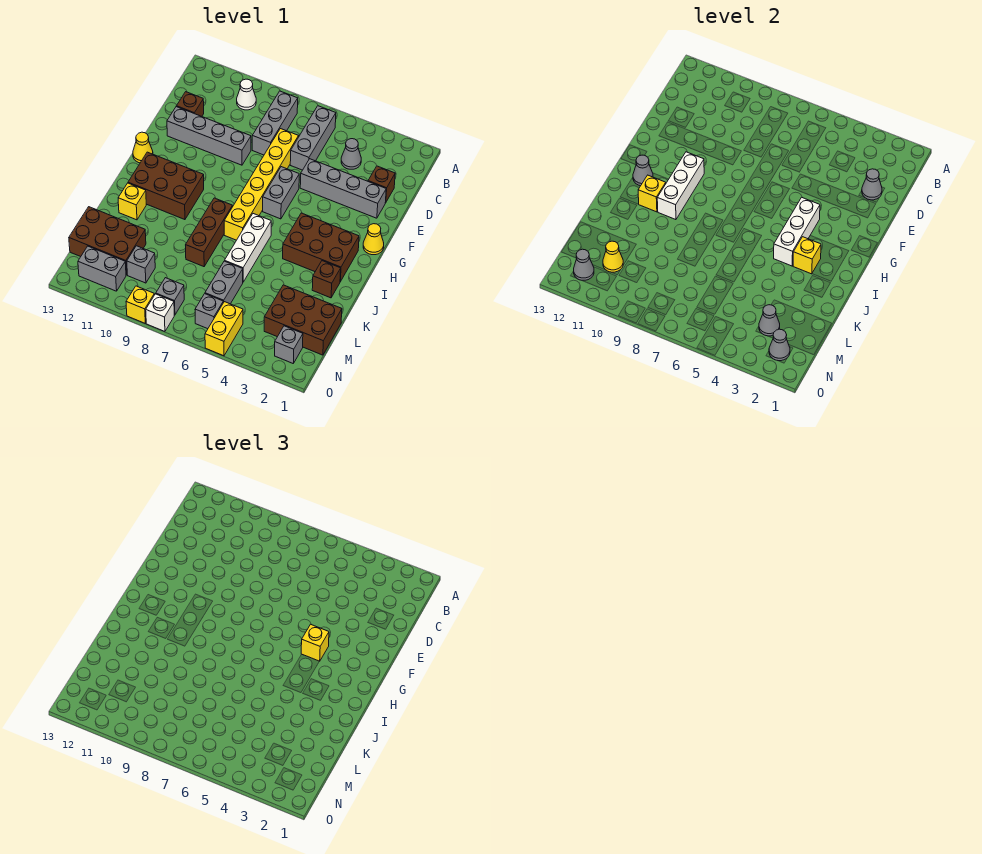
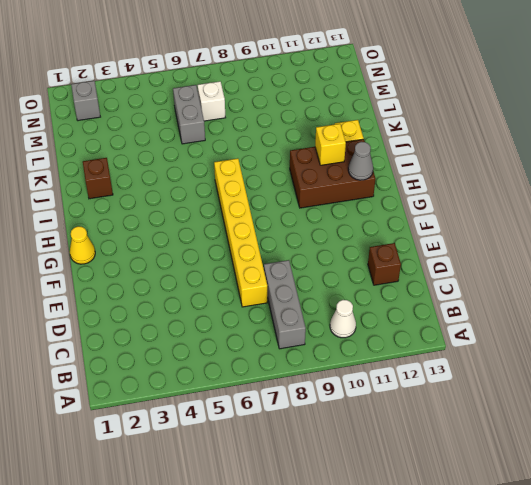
white brick M7 level 1 -> white brick O8 level 1
none -> grey brick B6:D6 level 1
none -> grey cone C4 level 1
none -> brown brick D2 level 1
none -> grey brick E2:E5 level 1

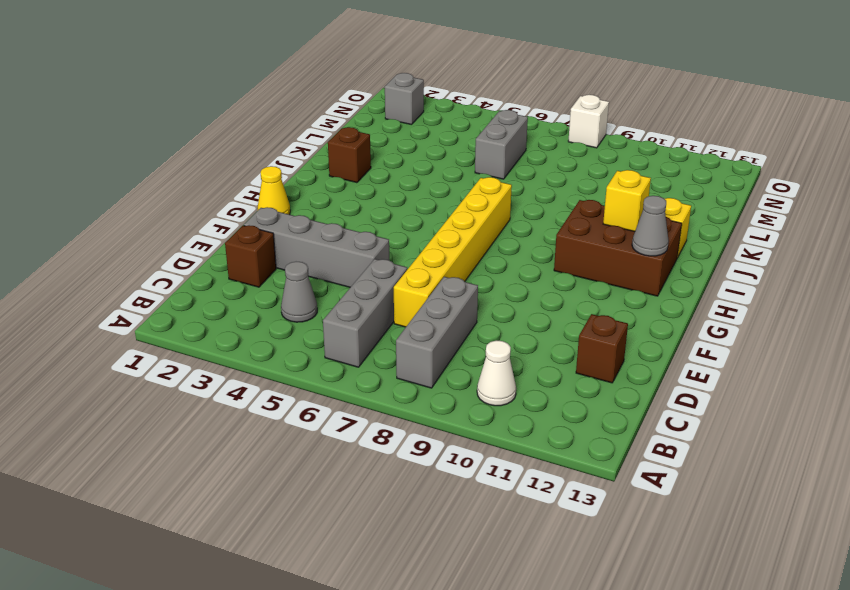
none -> grey brick E9:E12 level 1
none -> grey brick F6:G6 level 1
none -> yellow cone G13 level 1
none -> brown brick H2:I4 level 1

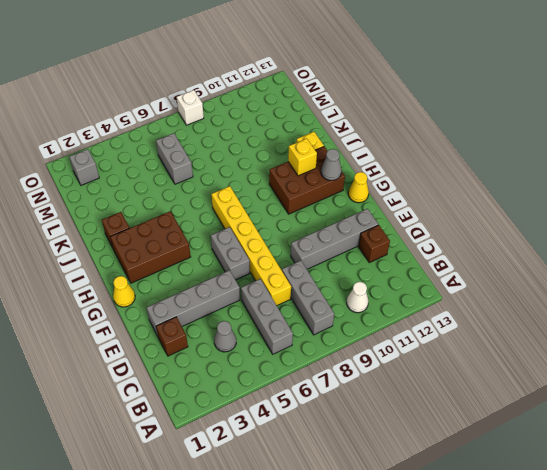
none -> white brick I6:K6 level 1
none -> brown brick I8:K8 level 1
none -> brown brick L1:M3 level 1
none -> brown brick L11:M13 level 1

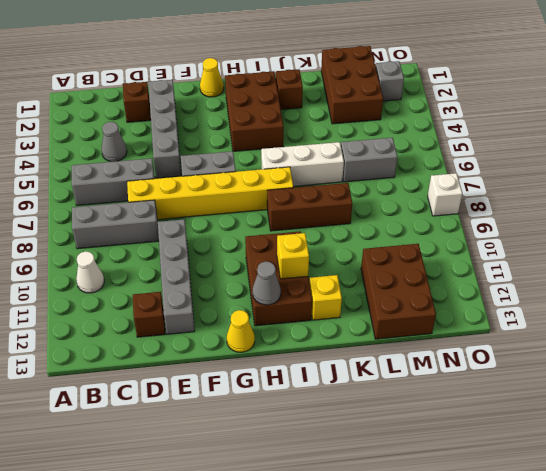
none -> grey brick M10 level 1
none -> yellow brick N5:O5 level 1
none -> grey brick N6 level 1
none -> grey brick N8 level 1

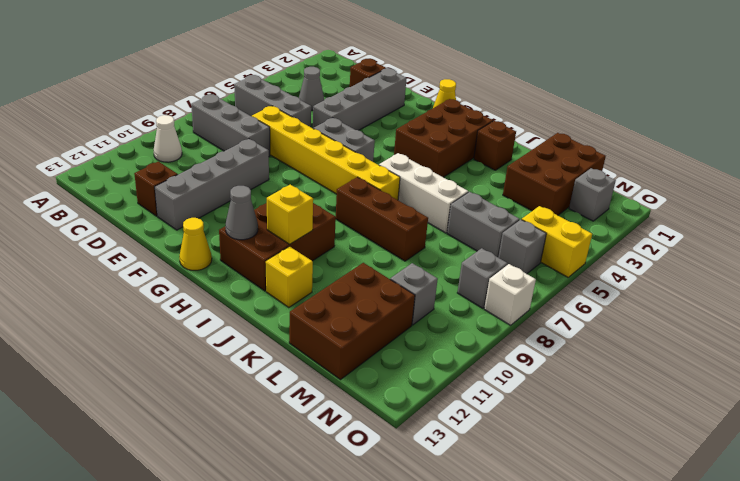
none -> grey brick N11:N12 level 1
none -> yellow brick O9 level 1
none -> grey cone D2 level 2
none -> white brick G4:I4 level 2

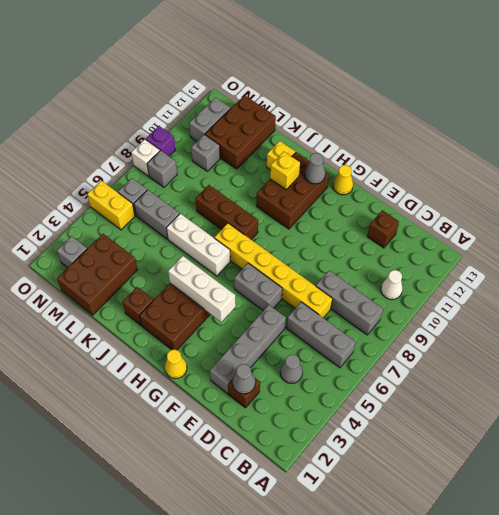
purple brick O9 level 1 -> yellow brick O9 level 1
none -> grey brick E9:E12 level 1
none -> white brick G10:I10 level 2
none -> yellow brick I3 level 2
none -> grey cone M3 level 2

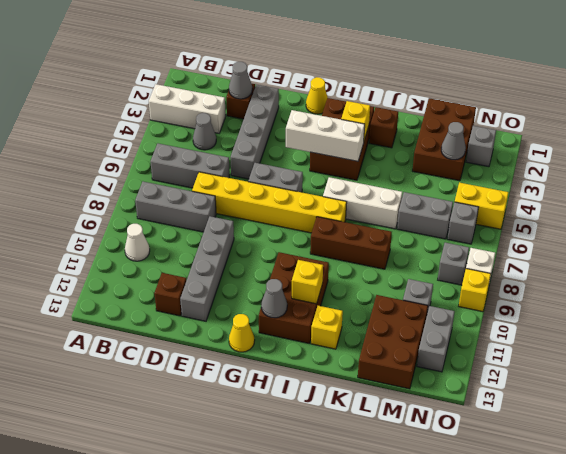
white brick A3:C3 level 1 -> white brick G10:I10 level 2
none -> yellow cone M11 level 2
none -> grey cone N2 level 2
none -> grey cone N12 level 2
none -> yellow brick G4 level 3

